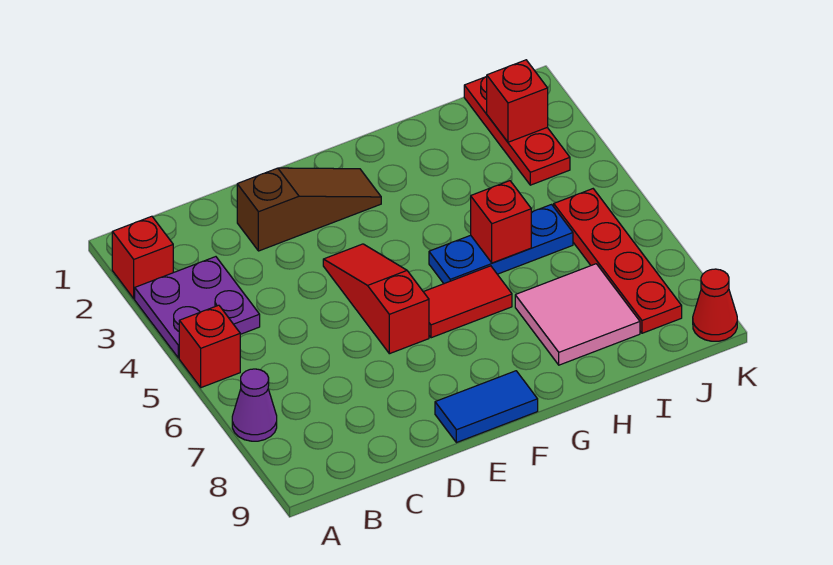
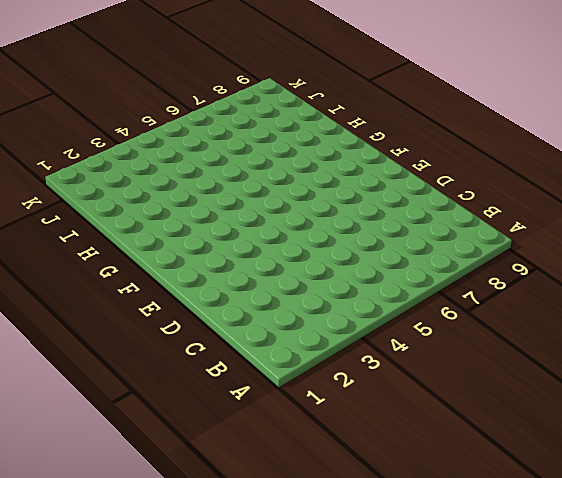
none -> red brick A2 level 1
none -> purple plate A3:B4 level 1
none -> red brick A5 level 1

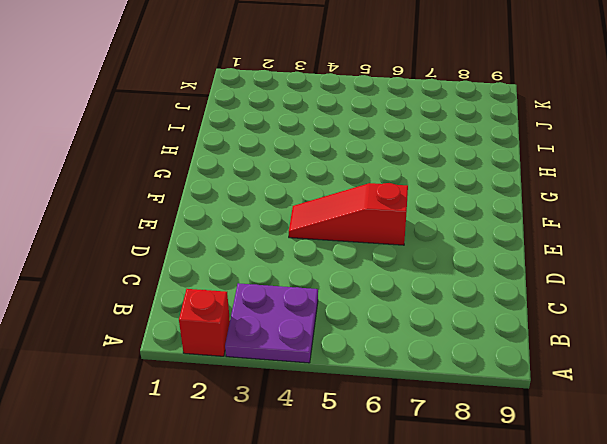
none -> red brick A5 level 1
none -> purple cone A7 level 1
none -> brown slope D2:F2 level 1 top D

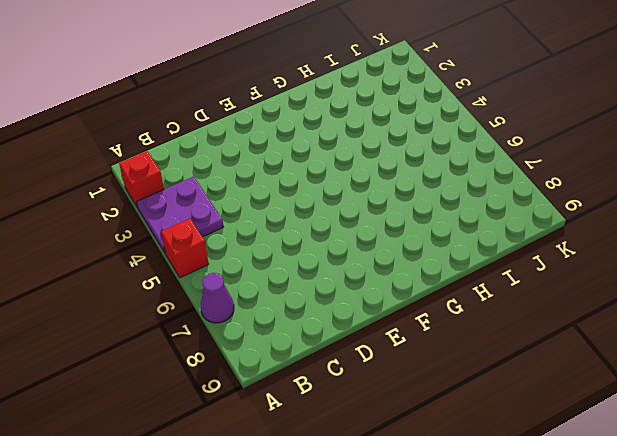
none -> brown slope D2:F2 level 1 top D
none -> red slope E4:E6 level 1 top 6
none -> blue tile E9:F9 level 1

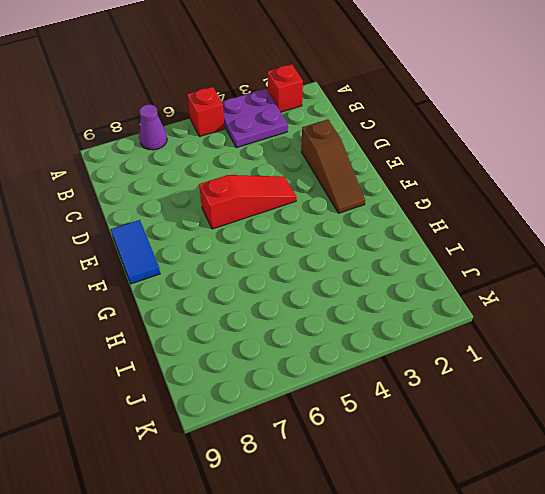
none -> red tile F6:G6 level 1
none -> blue plate G5:I5 level 1
none -> pink tile H7:I8 level 1

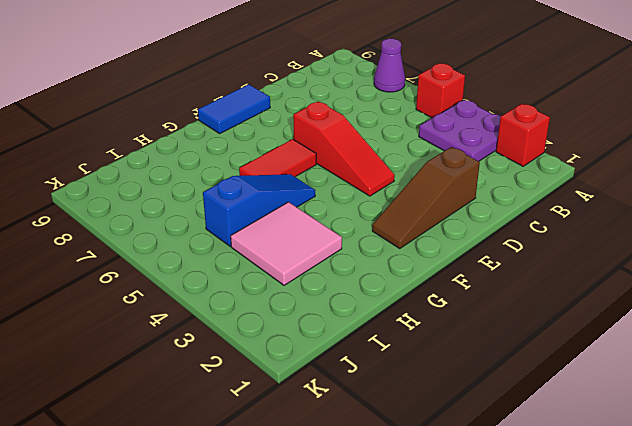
blue slope G5:I5 level 1 top I -> blue plate G5:I5 level 1
pink tile H3:I4 level 1 -> pink tile H7:I8 level 1
none -> red plate J1:J3 level 1
none -> red plate J5:J8 level 1
none -> red cone K9 level 1

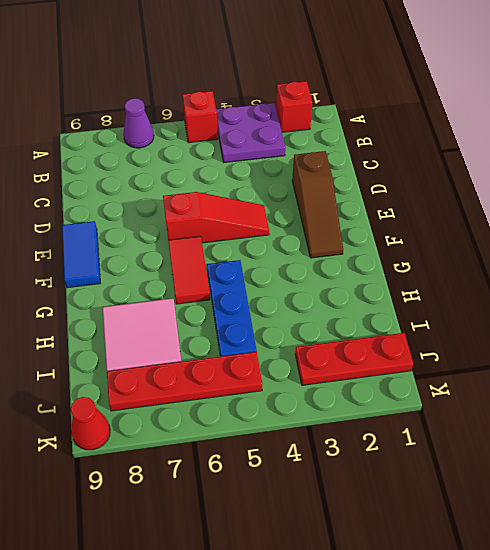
none -> red brick H5 level 2
none -> red brick J2 level 2

